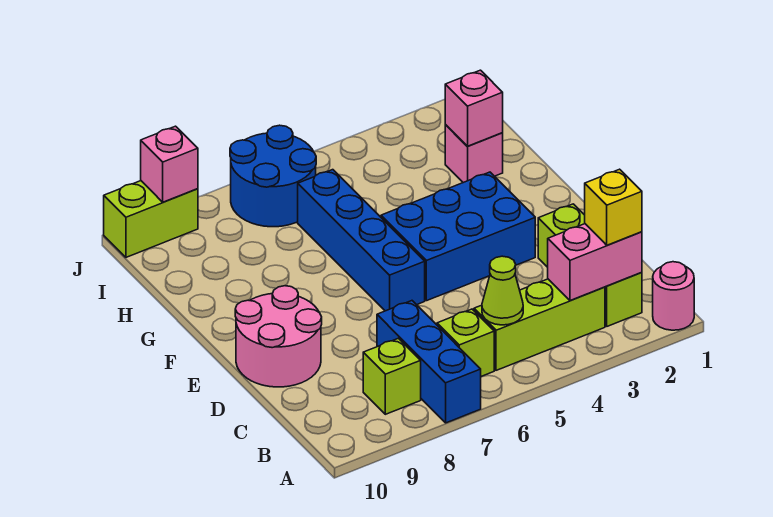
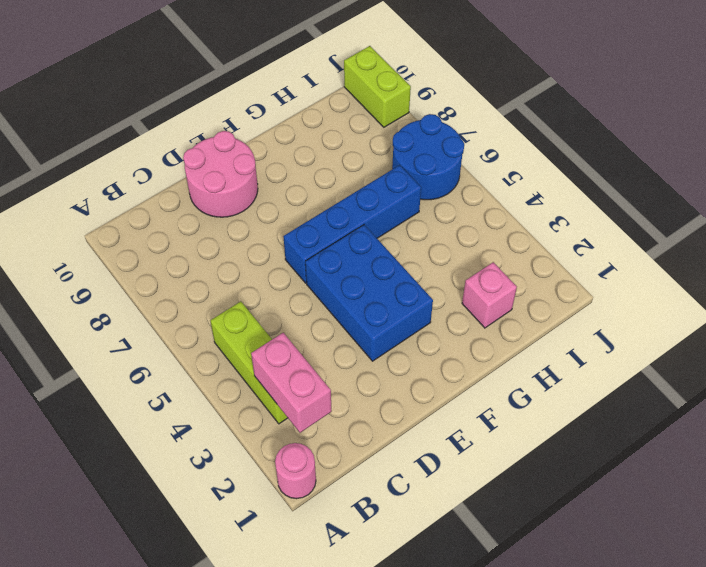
none -> blue brick A7:C7 level 1
none -> lime brick B2:D2 level 1
none -> lime brick B6 level 1

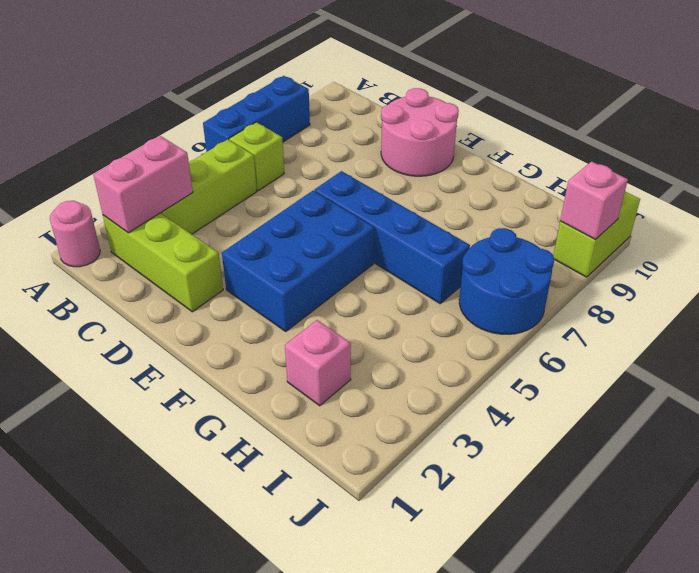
blue brick A6:A8 level 1 -> blue brick A7:C7 level 1
none -> lime brick B8 level 1
none -> lime cone B5 level 2
none -> pink brick H2 level 2

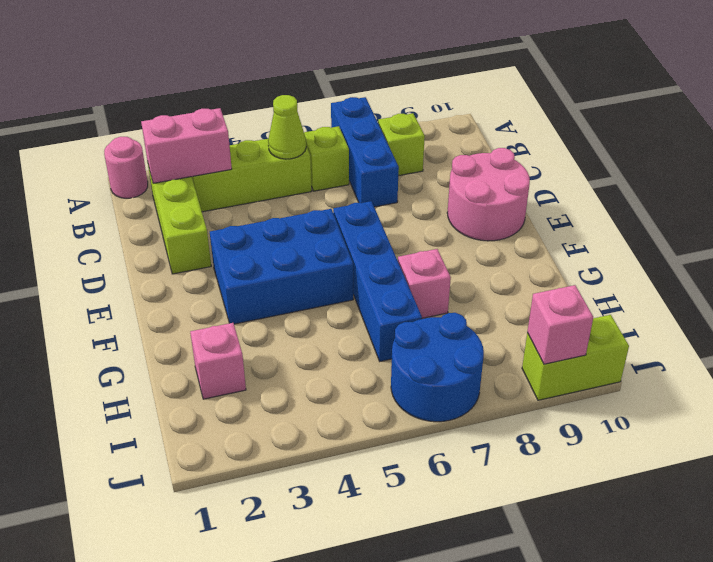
pink brick G7 level 1 -> pink brick H2 level 2
none -> yellow brick B2 level 3

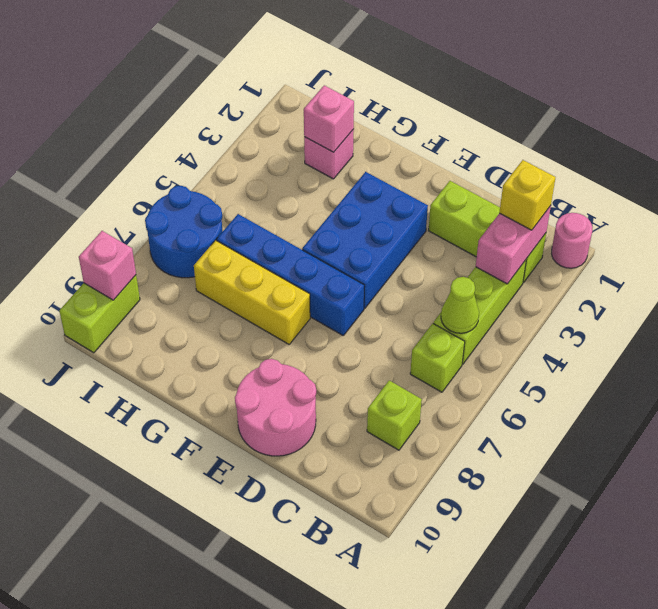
yellow brick F7:H7 level 1 -> none
none -> blue brick A7:C7 level 1

